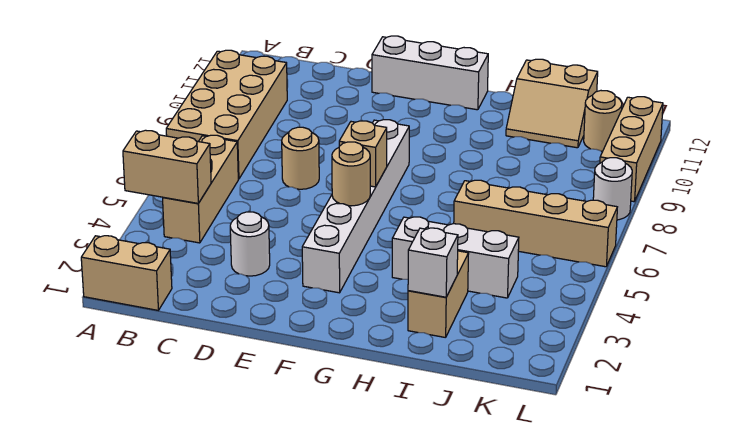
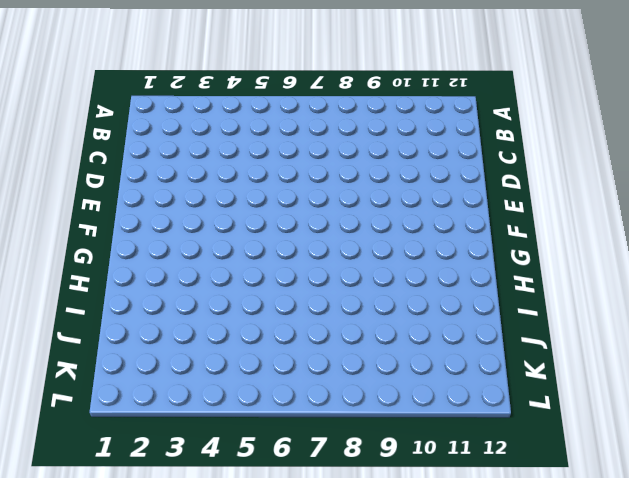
none -> tan brick A1:B1 level 1
none -> tan brick A7:B10 level 1
none -> tan brick B4:B6 level 1

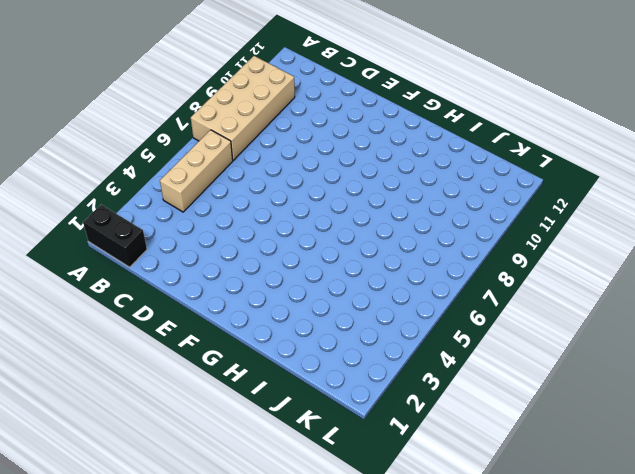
black brick A1:B1 level 1 -> tan brick A1:B1 level 1
none -> white round brick D3 level 1
none -> tan round brick D7 level 1
none -> white brick E12:G12 level 1

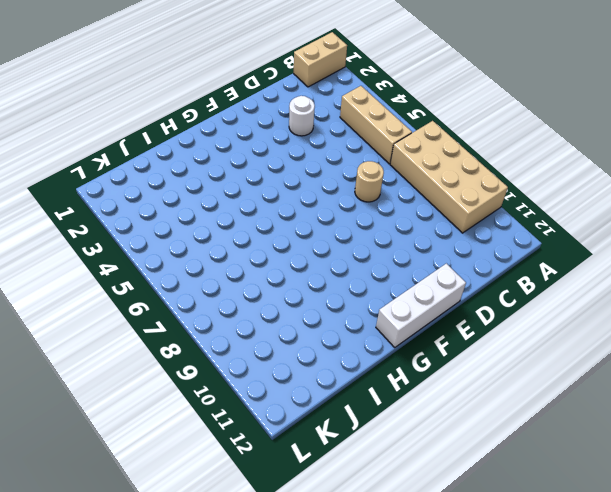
none -> white brick F3:F8 level 1
none -> white brick H4:J4 level 1
none -> tan brick I2:I3 level 1

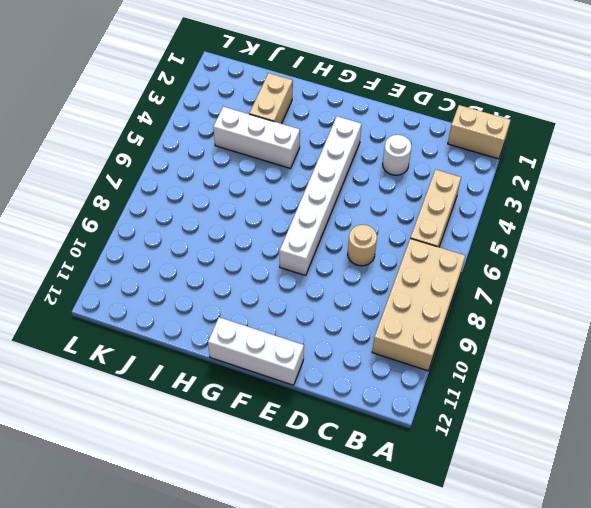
none -> tan brick I6:L6 level 1
none -> tan slope I11:J12 level 1 top 12
none -> tan round brick K11 level 1

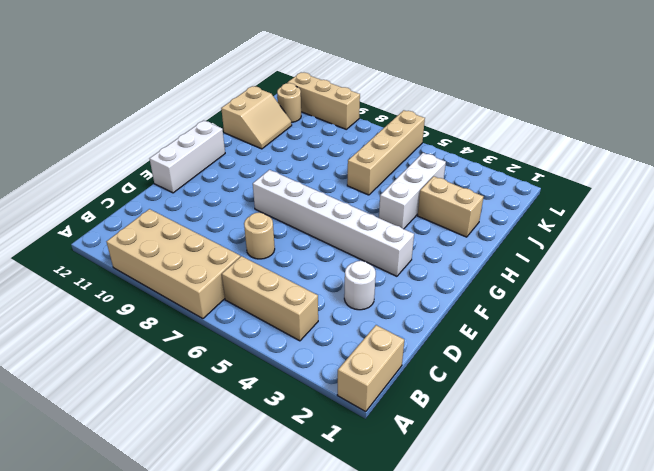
none -> white round brick L8 level 1
none -> tan brick A4:B4 level 2
none -> tan round brick F5 level 2

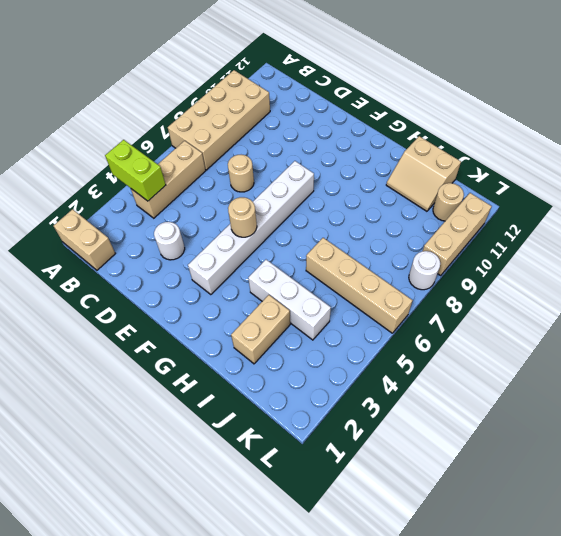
lime brick A4:B4 level 2 -> tan brick A4:B4 level 2
none -> white brick E12:G12 level 1
none -> tan brick F6 level 2
none -> white brick I2 level 2

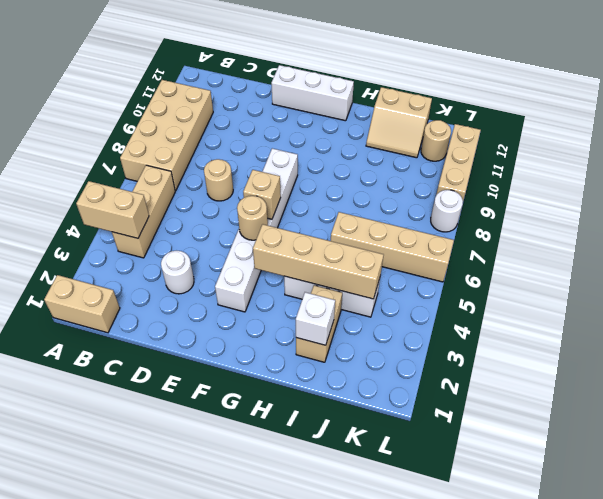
tan brick G4:J4 level 2 -> none

